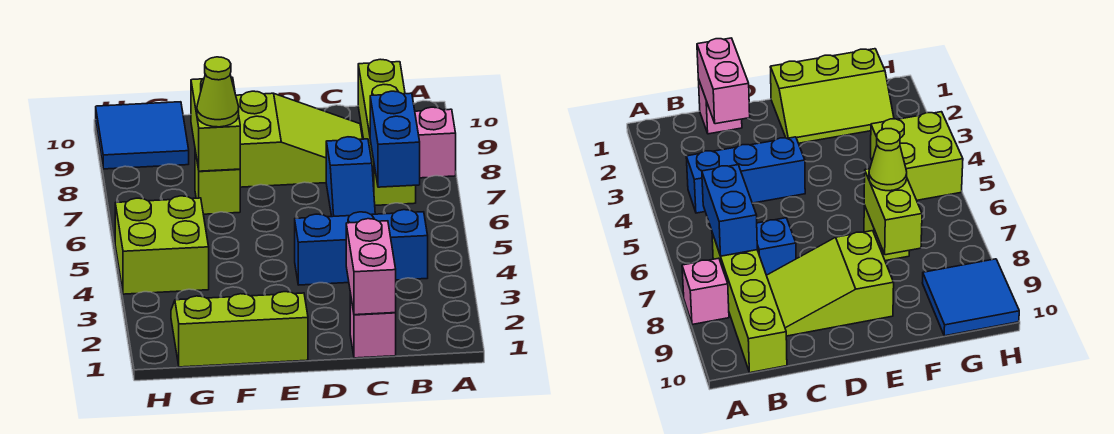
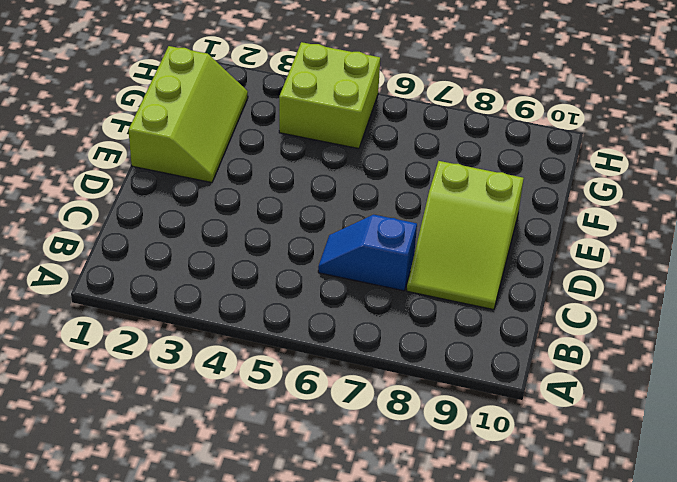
none -> pink brick A8 level 1
none -> blue brick B4:D4 level 1
none -> lime brick B7:B10 level 1

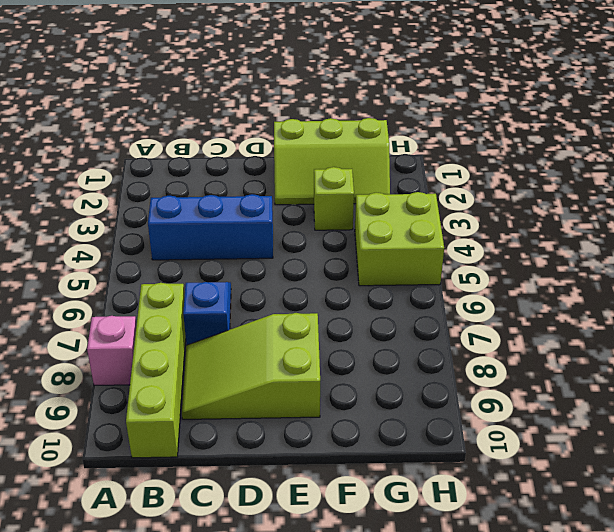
lime brick F3 level 1 -> lime brick F7 level 1
none -> pink brick C1 level 1
none -> blue tile G9:H10 level 1
none -> blue brick B6:B7 level 2

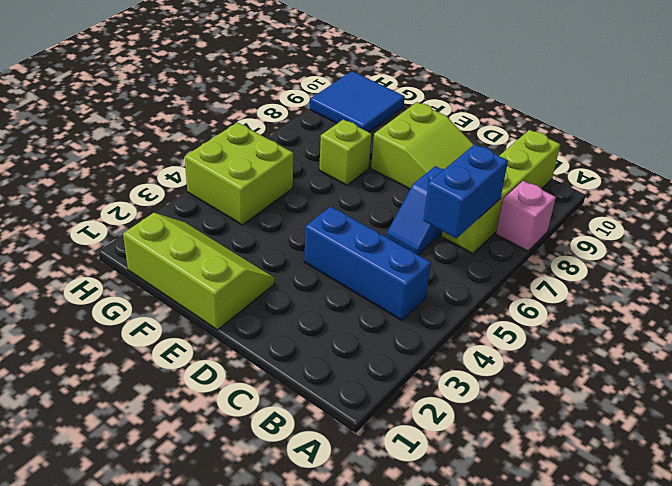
none -> pink brick C1 level 1
none -> pink brick C1:C2 level 2
none -> lime brick F7:F8 level 2

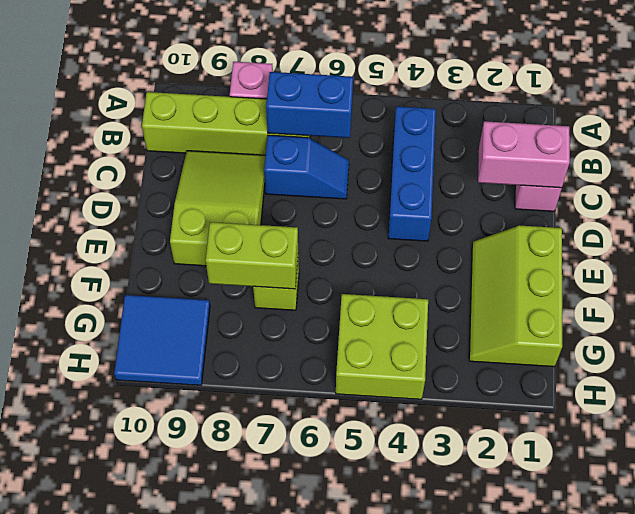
none -> lime cone F7 level 3

